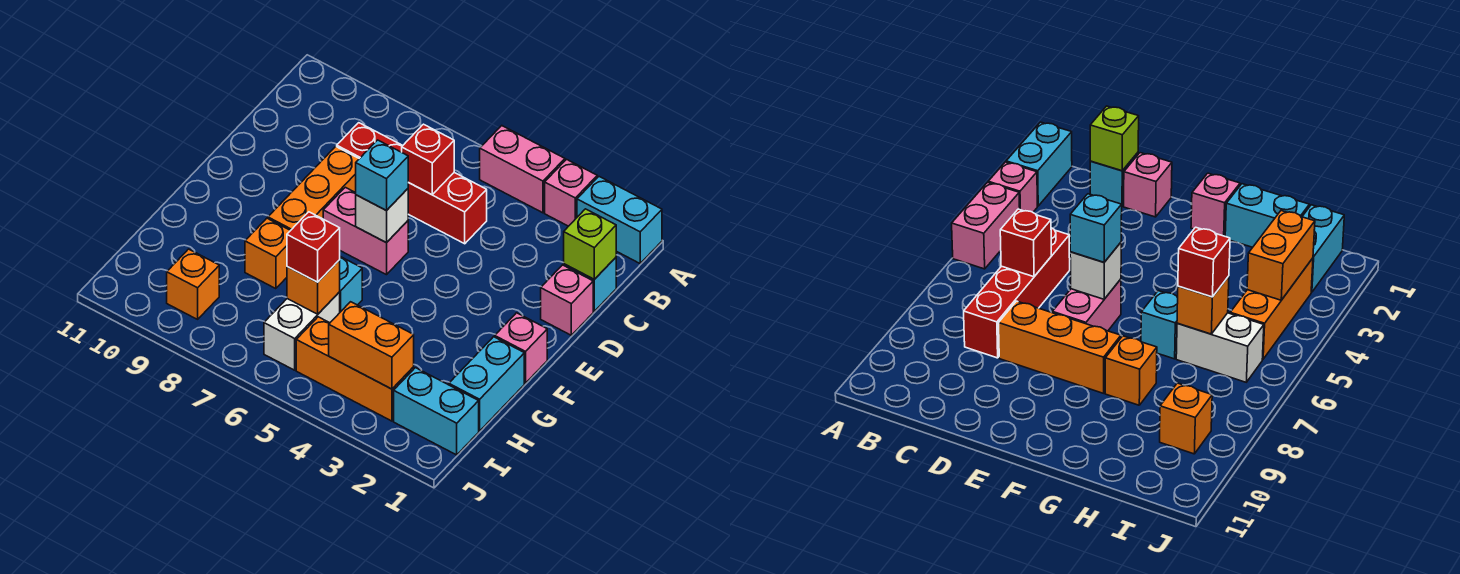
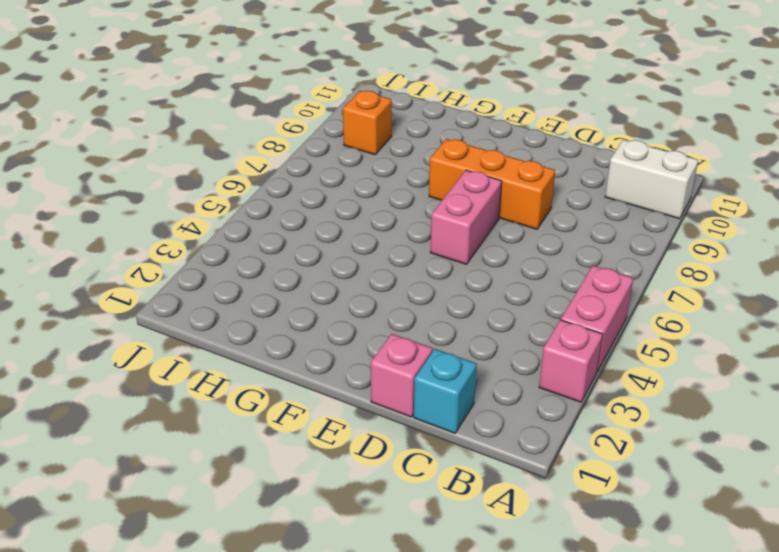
white brick A10:B10 level 1 -> white brick H6:I6 level 1
none -> cyan brick A1:A2 level 1
none -> red brick C5:C8 level 1
none -> pink brick F1 level 1

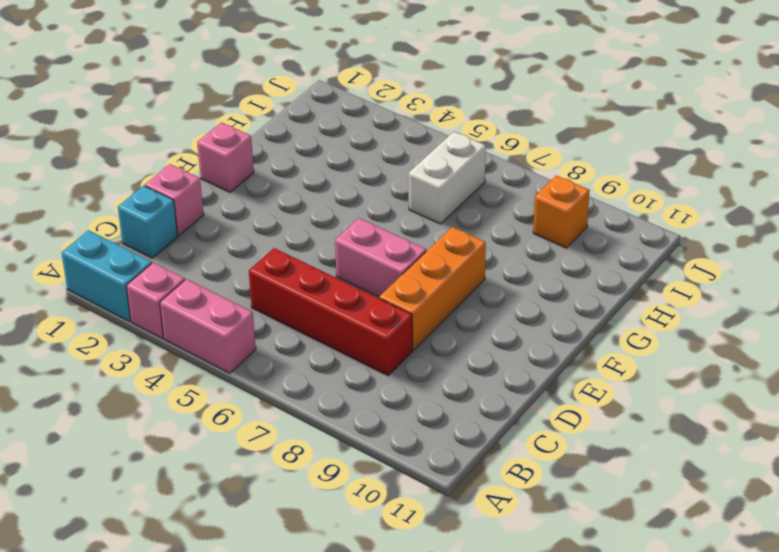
none -> cyan brick G1:H1 level 1
none -> cyan brick G6 level 1
none -> orange brick G8 level 1

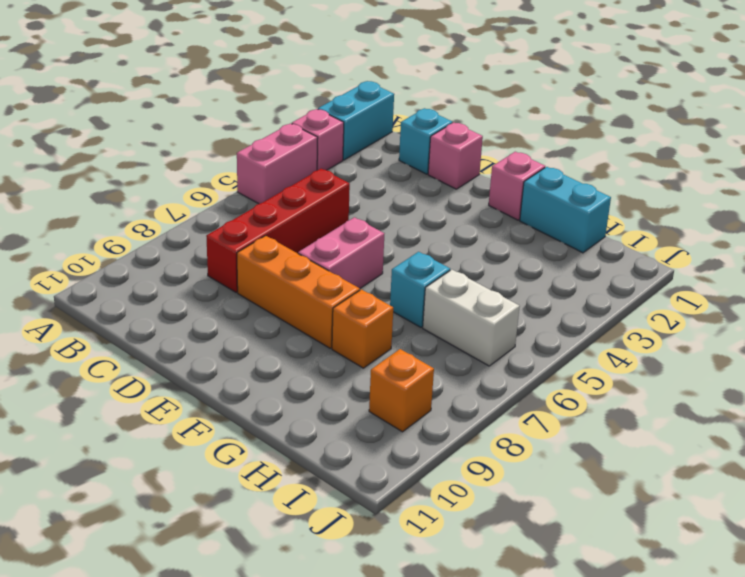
none -> cyan brick I1:I2 level 1
none -> orange brick I3:I5 level 1
none -> lime brick C1 level 2

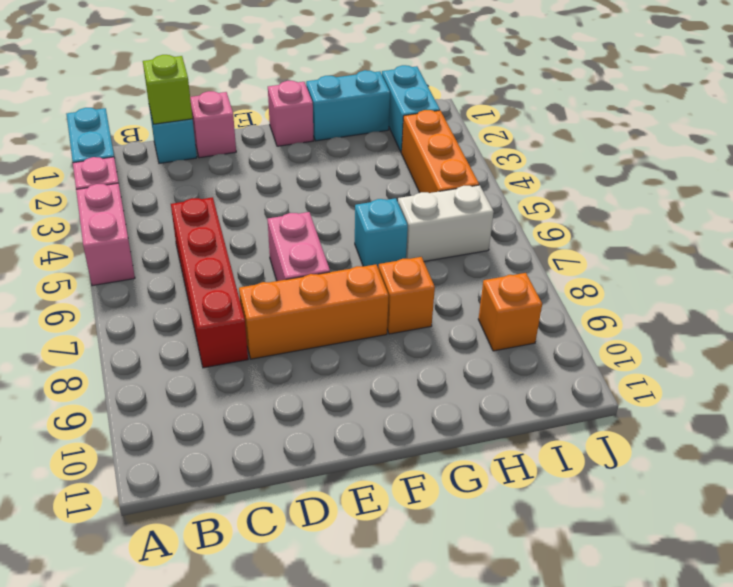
none -> red brick C6 level 2
none -> white brick E6 level 2
none -> orange brick H6 level 2

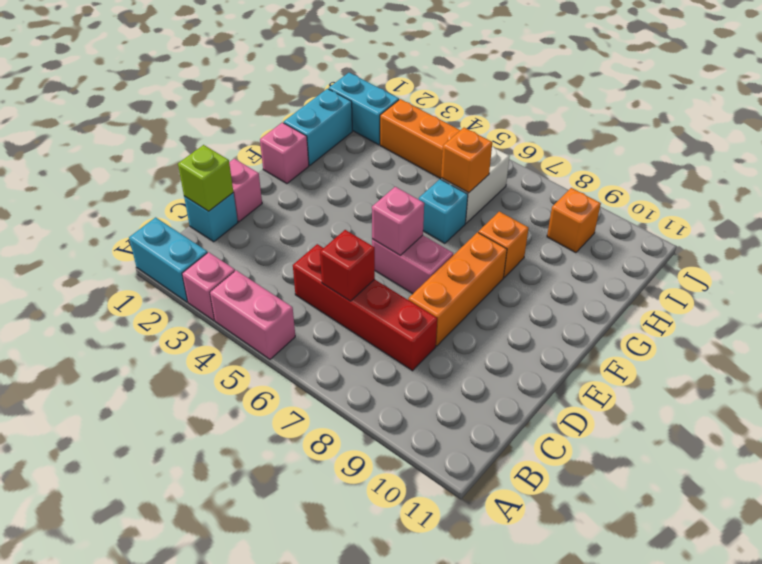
pink brick E6 level 2 -> white brick E6 level 2
none -> orange brick I3:I4 level 2
none -> cyan brick E6 level 3
none -> red brick H6 level 3

